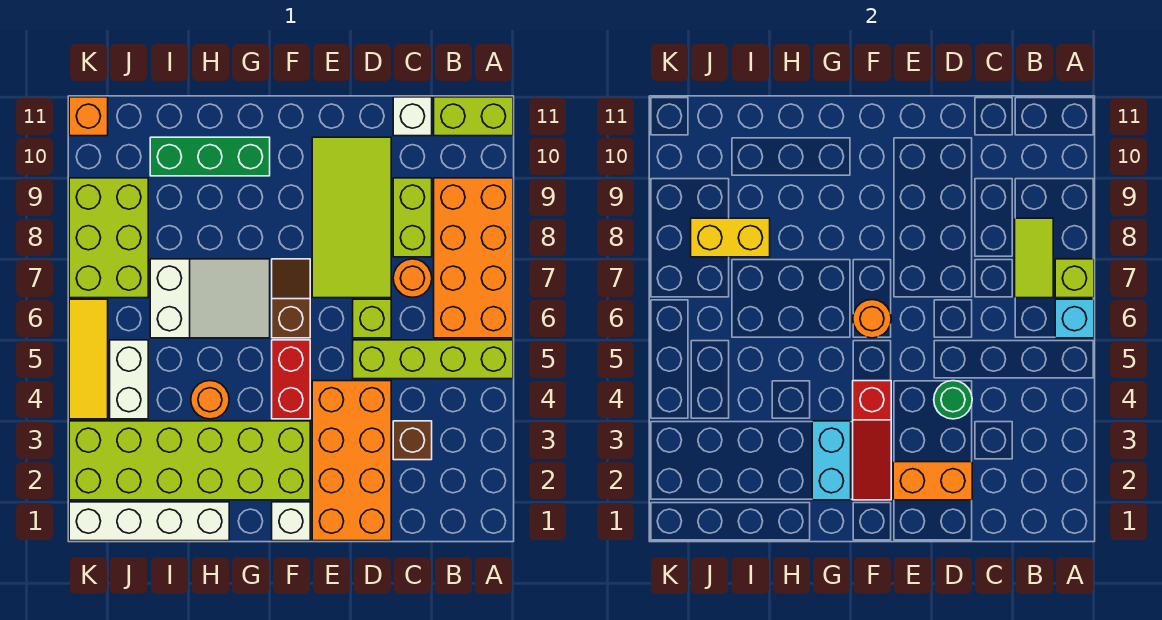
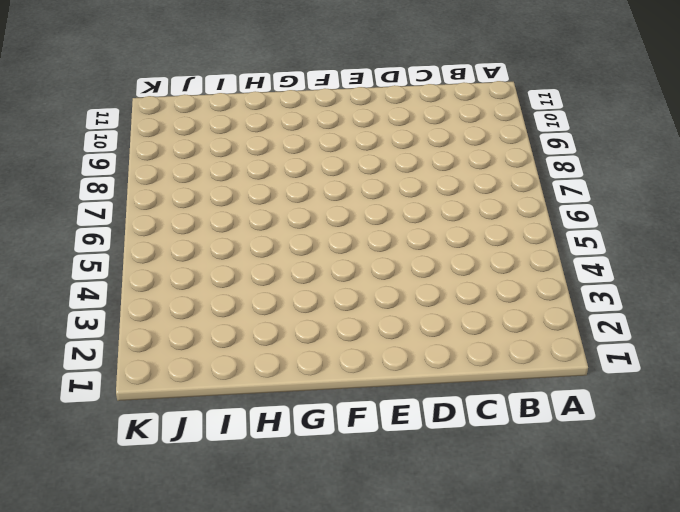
none -> lime brick A5:D5 level 1
none -> orange brick A6:B9 level 1
none -> lime brick A11:B11 level 1
none -> brown brick C3 level 1

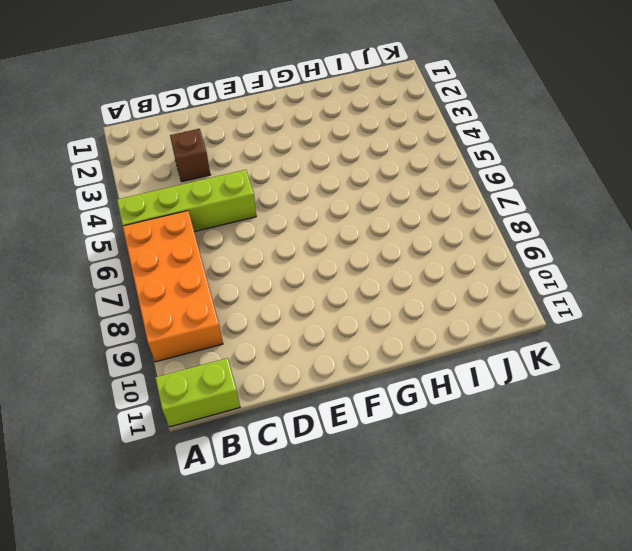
none -> orange round brick C7 level 1
none -> lime brick C8:C9 level 1
none -> white brick C11 level 1
none -> orange brick D1:E4 level 1

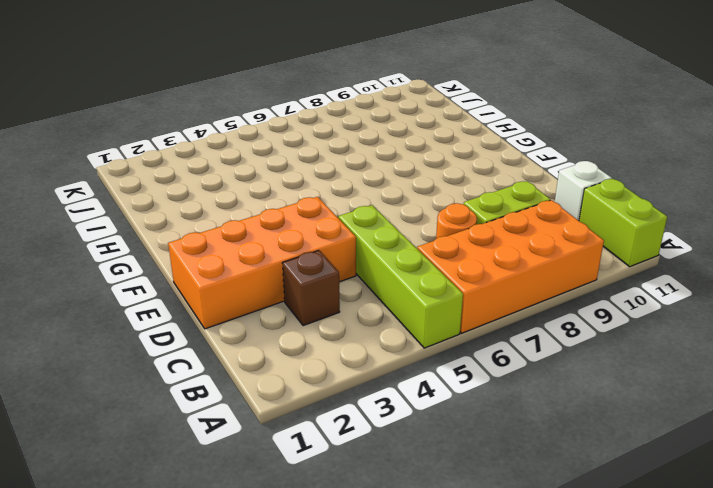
none -> lime brick D6 level 1
none -> lime tile D7:E10 level 1
none -> white brick F1 level 1
none -> lime brick F2:K3 level 1

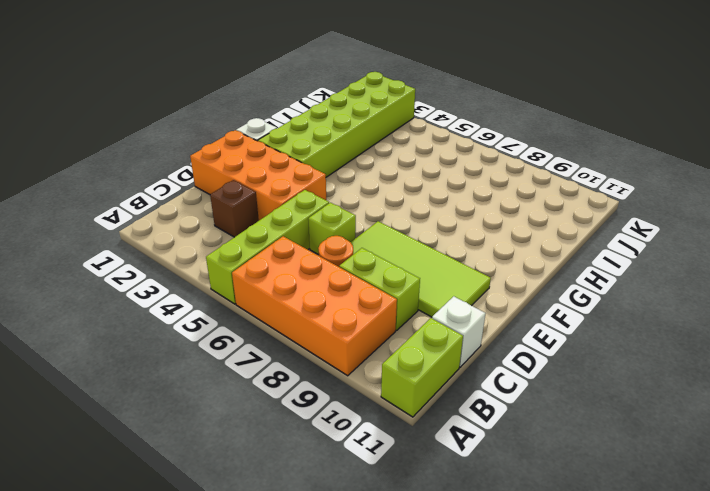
none -> red brick F4:F5 level 1
none -> brown slope F6:F7 level 1 top 6
none -> white slope G6:I7 level 1 top I
none -> green brick G10:I10 level 1

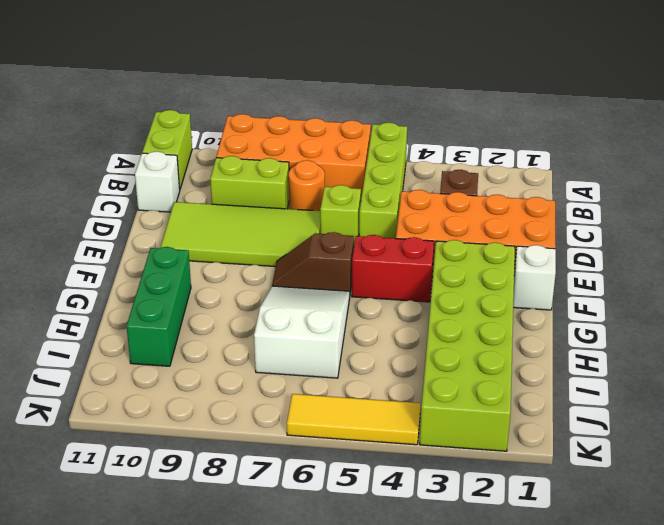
none -> white brick H1:K1 level 1
none -> orange round brick H4 level 1
none -> white brick J4:J5 level 1
none -> lime brick J7:K9 level 1

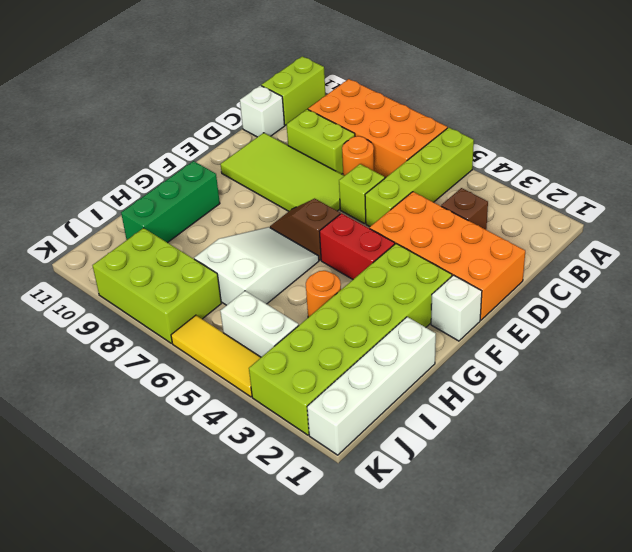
none -> orange brick K11 level 1
none -> cyan brick A6 level 2
none -> lime brick A7 level 2
none -> lime tile B7:B8 level 2

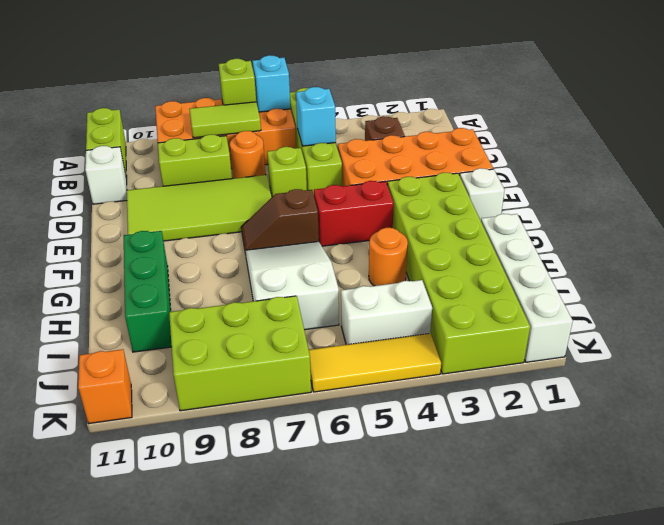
cyan brick C5 level 2 -> none
none -> orange brick D2:E2 level 2
none -> green round brick D4 level 2
none -> red slope F2:F4 level 2 top 4
none -> orange round brick F6 level 2

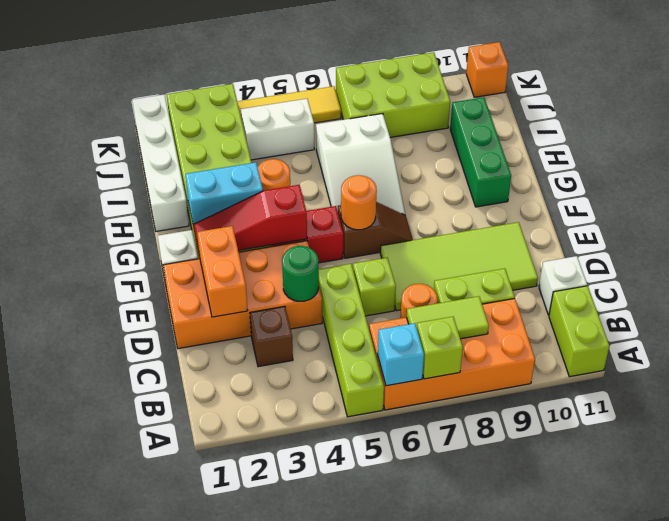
none -> yellow brick I8:J8 level 2

